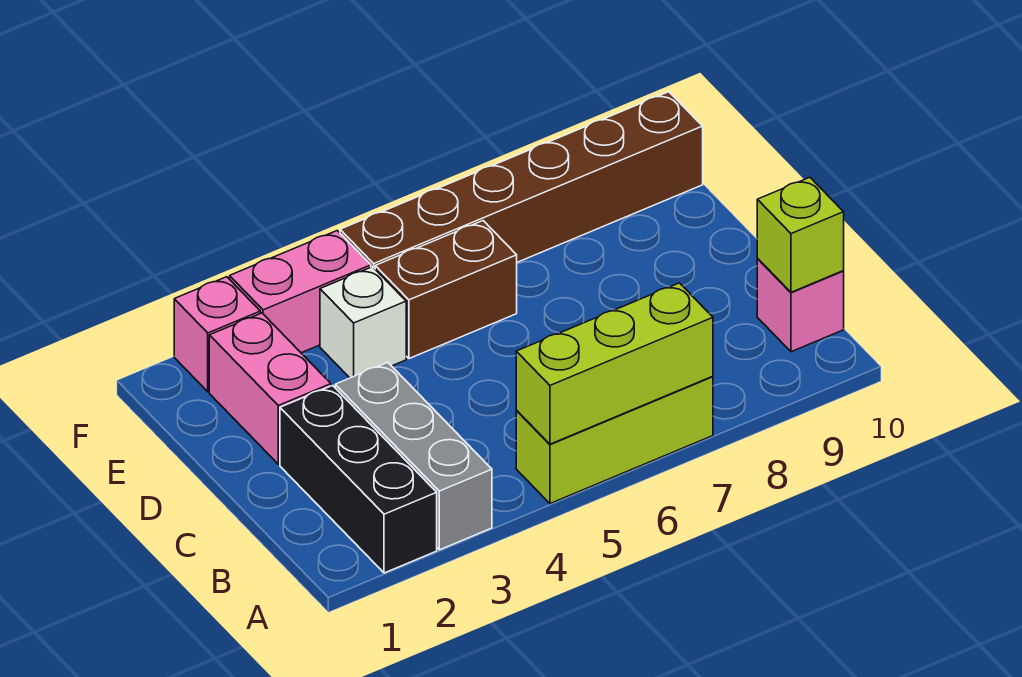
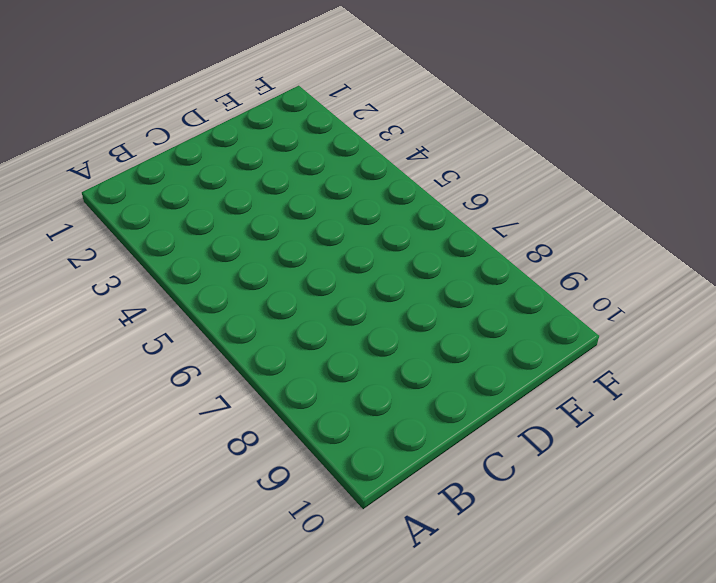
none -> black brick A2:C2 level 1
none -> grey brick A3:C3 level 1
none -> lime brick A5:A7 level 1

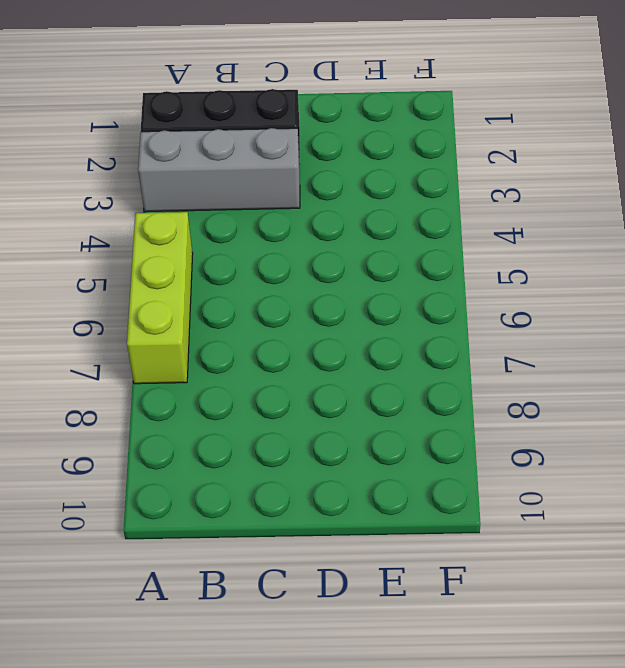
none -> pink brick B10 level 1
none -> pink brick D2:E2 level 1
none -> white brick E4 level 1

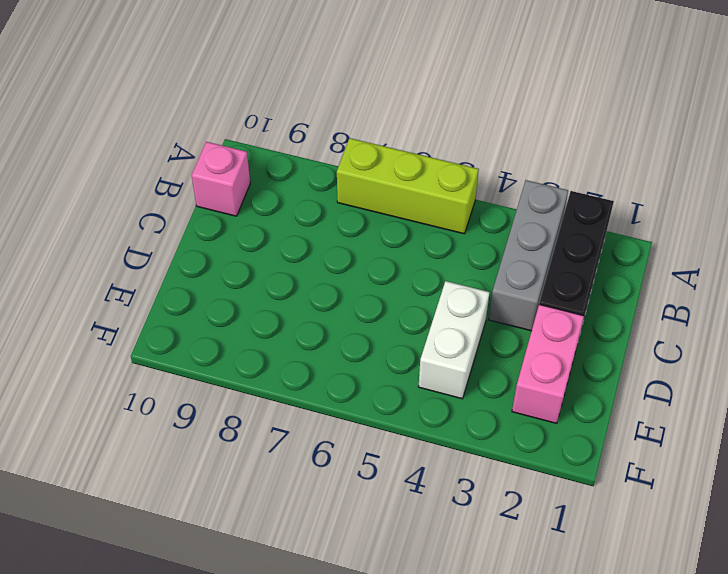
white brick D4:E4 level 1 -> white brick E4 level 1
none -> brown brick E5:E6 level 1
none -> pink brick F2 level 1
none -> pink brick F3:F4 level 1

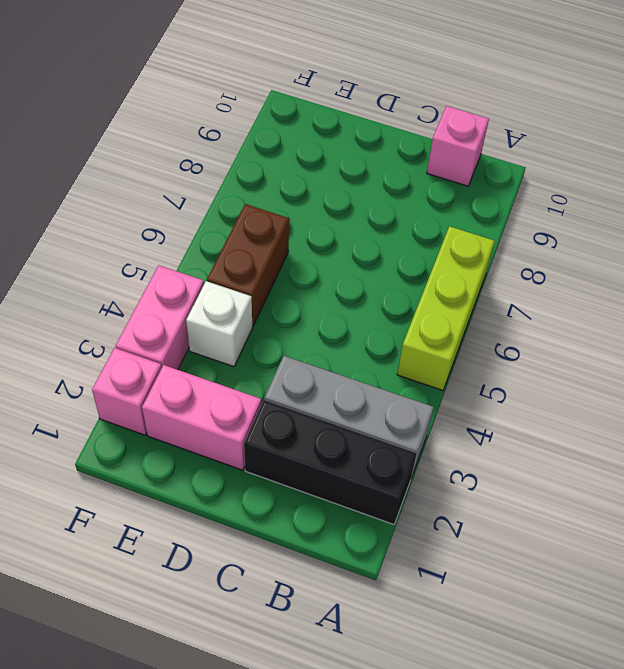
none -> brown brick F5:F10 level 1
none -> lime brick A5:A7 level 2
none -> lime brick B10 level 2

